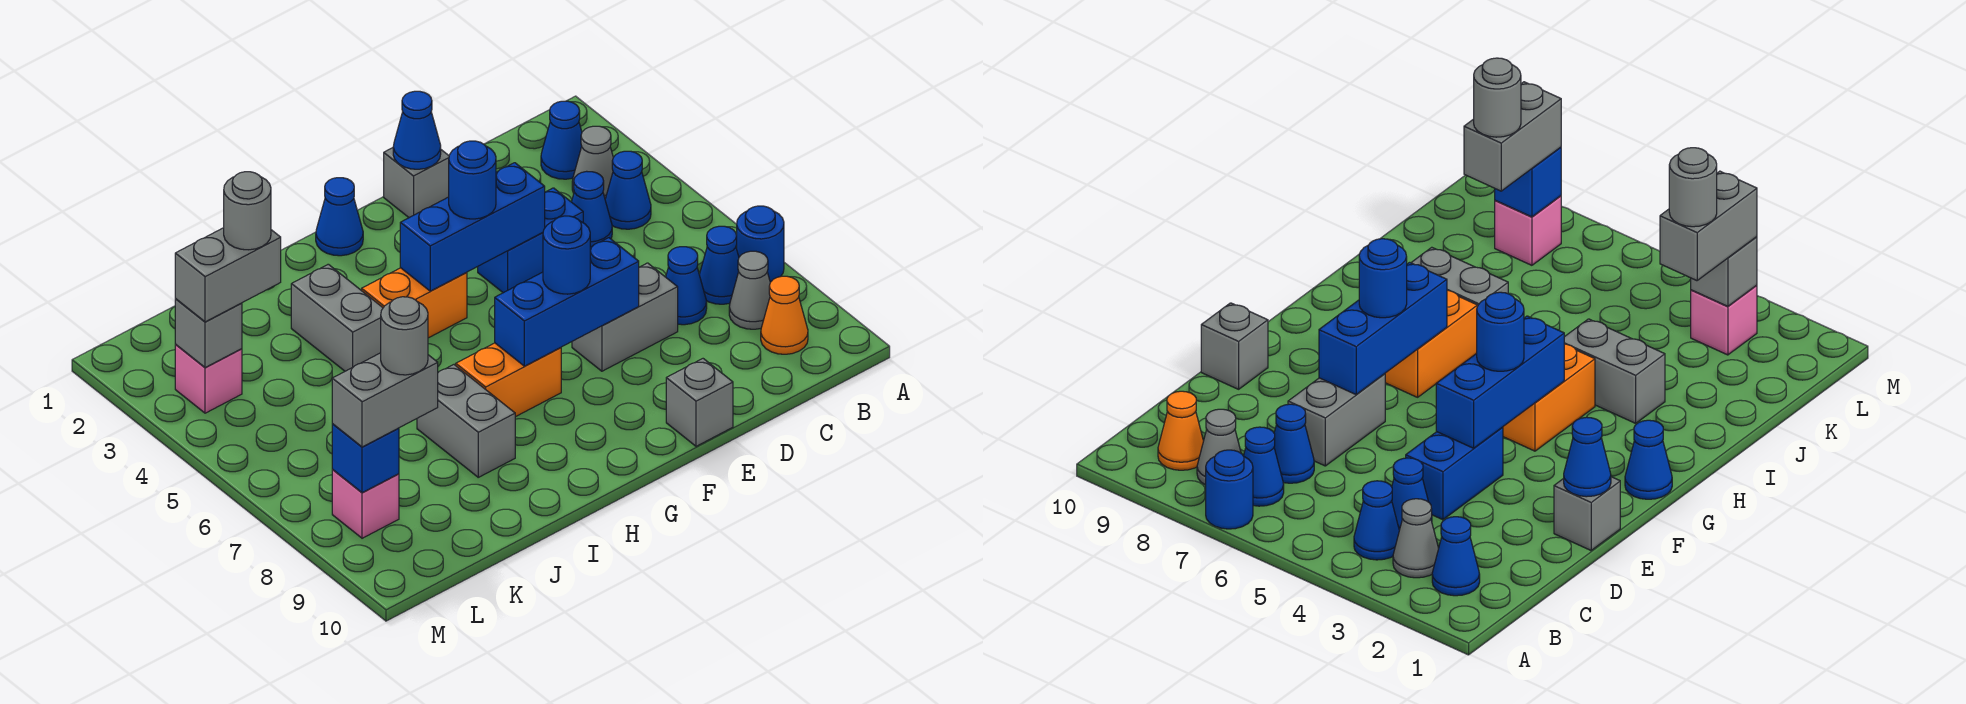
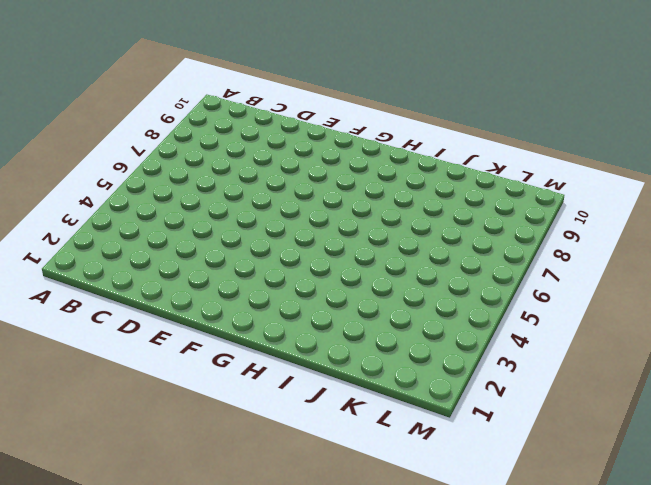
none -> blue round brick A7 level 1
none -> blue cone B2 level 1
none -> grey cone B3 level 1
none -> blue cone B4 level 1

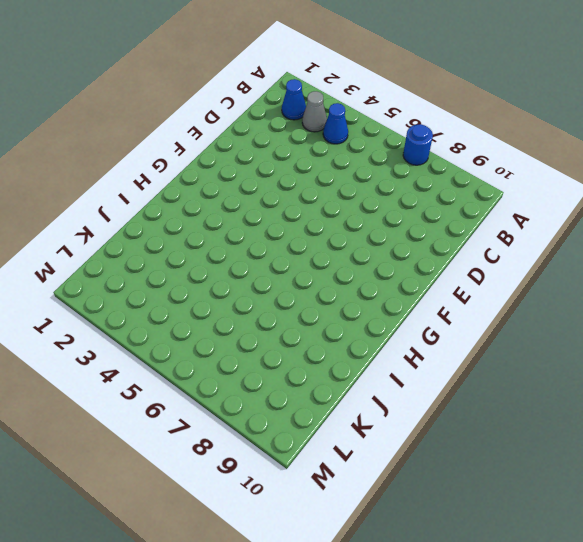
none -> blue cone B7 level 1
none -> grey cone B8 level 1
none -> orange cone B9 level 1
none -> blue cone C4 level 1

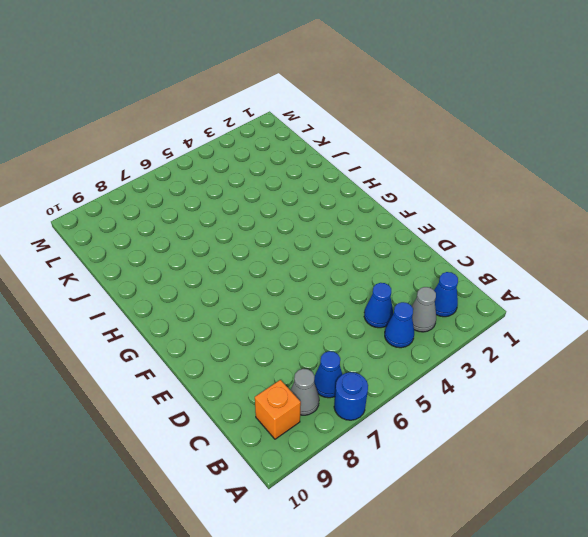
orange brick B9 level 1 -> orange cone B9 level 1
none -> blue cone C7 level 1
none -> blue brick D4:E4 level 1
none -> grey brick D7:E7 level 1
none -> grey brick E1 level 1

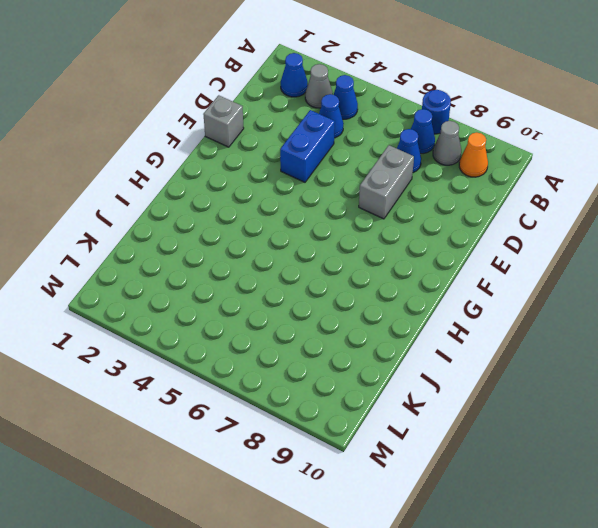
none -> grey brick E10 level 1
none -> blue cone G1 level 1
none -> orange brick G4:H4 level 1
none -> orange brick G7:H7 level 1

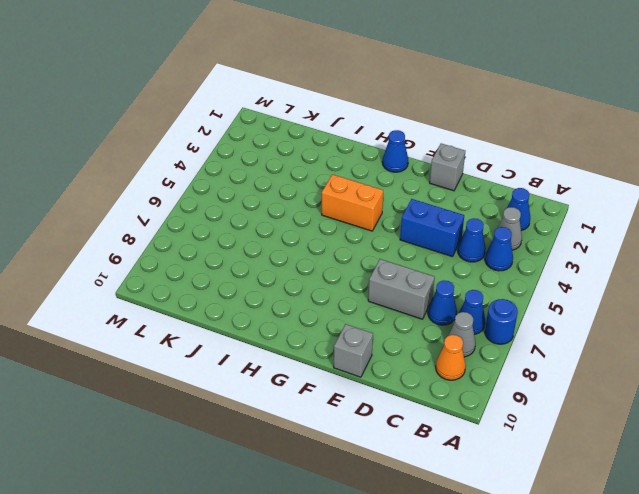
none -> orange brick G7:H7 level 1
none -> grey brick I3:I4 level 1
none -> grey brick I7:I8 level 1
none -> pink brick L3 level 1

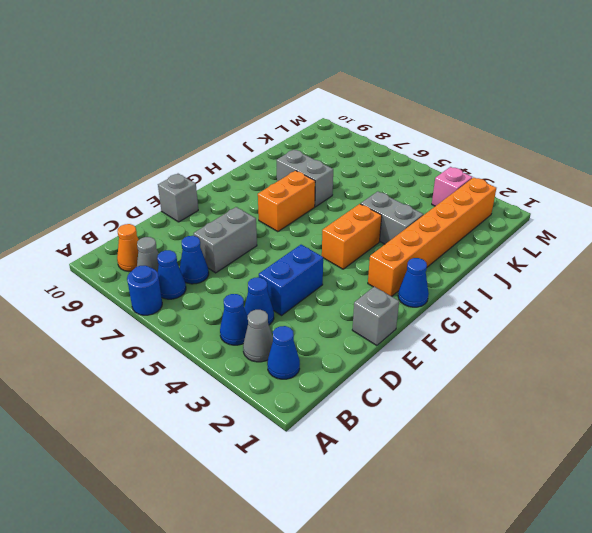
orange brick G2:L2 level 1 -> none
none -> pink brick L8 level 1
none -> blue cone E1 level 2
none -> blue brick E4:G4 level 2
none -> blue brick E7:G7 level 2

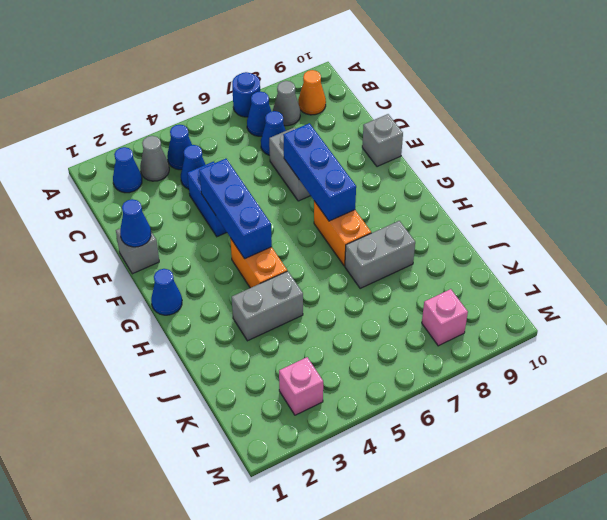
none -> grey brick L3 level 2
none -> blue brick L8 level 2
none -> blue round brick F4 level 3
none -> blue round brick F7 level 3

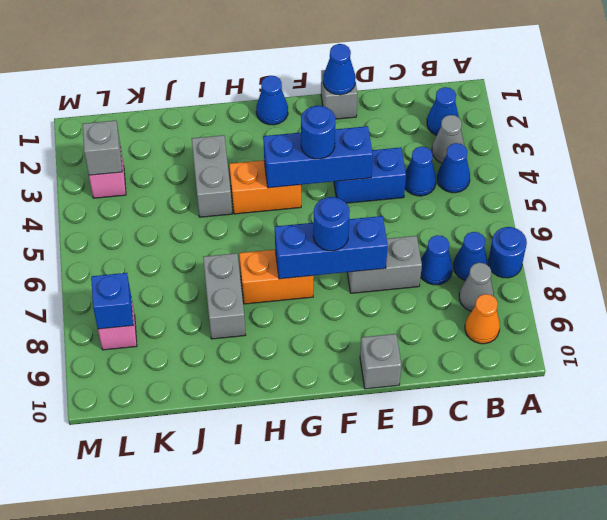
none -> grey brick K3:L3 level 3
none -> grey brick K8:L8 level 3
none -> grey round brick K3 level 4
none -> grey round brick K8 level 4

